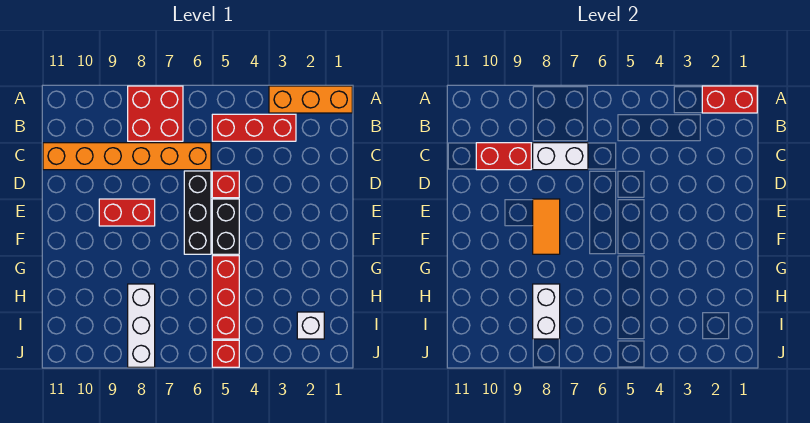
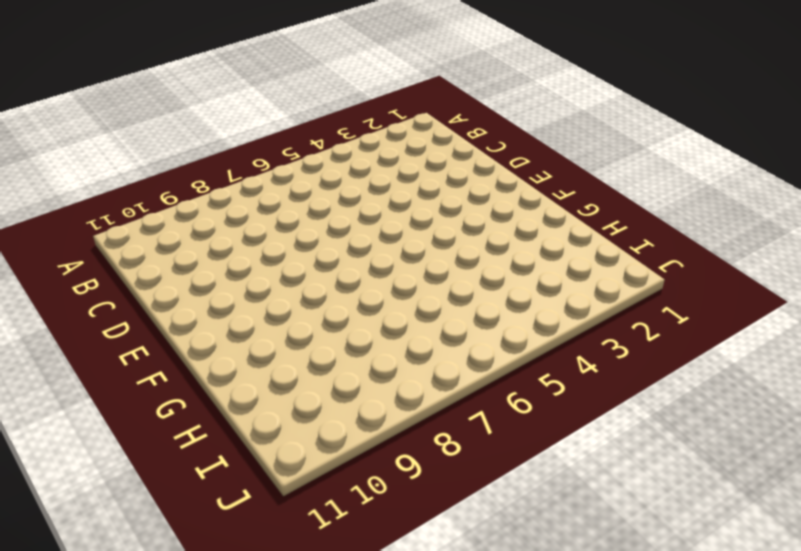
none -> orange brick A1:A3 level 1
none -> red brick A7:B8 level 1
none -> red brick B3:B5 level 1

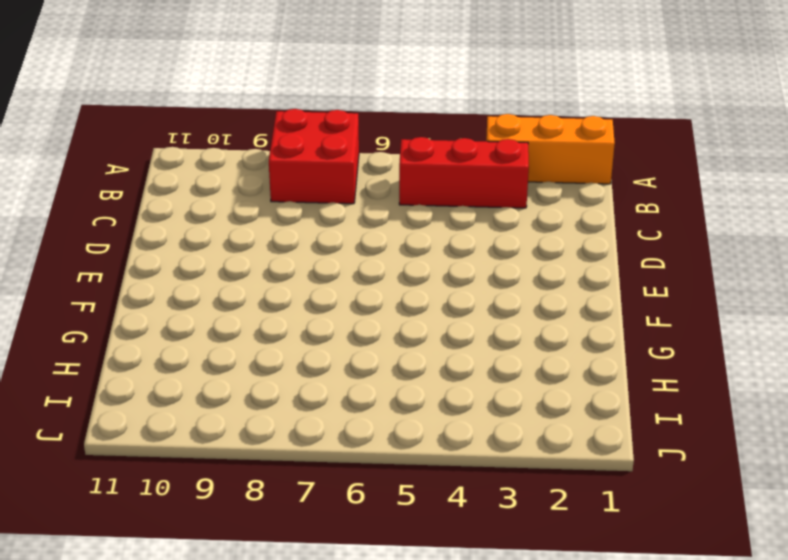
none -> orange brick C6:C11 level 1
none -> red brick D5 level 1
none -> black brick D6:F6 level 1

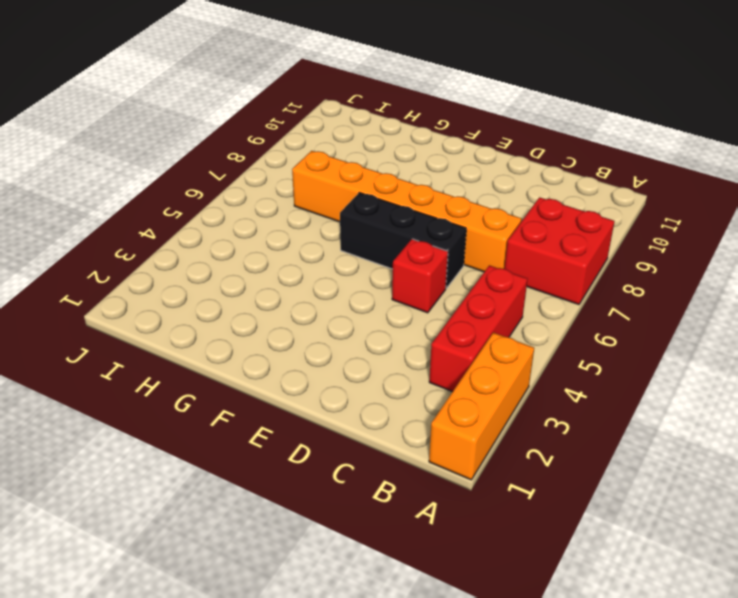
orange brick C7:H7 level 1 -> orange brick C6:C11 level 1
none -> black brick E5:F5 level 1
none -> red brick E8:E9 level 1
none -> red brick G5:I5 level 1

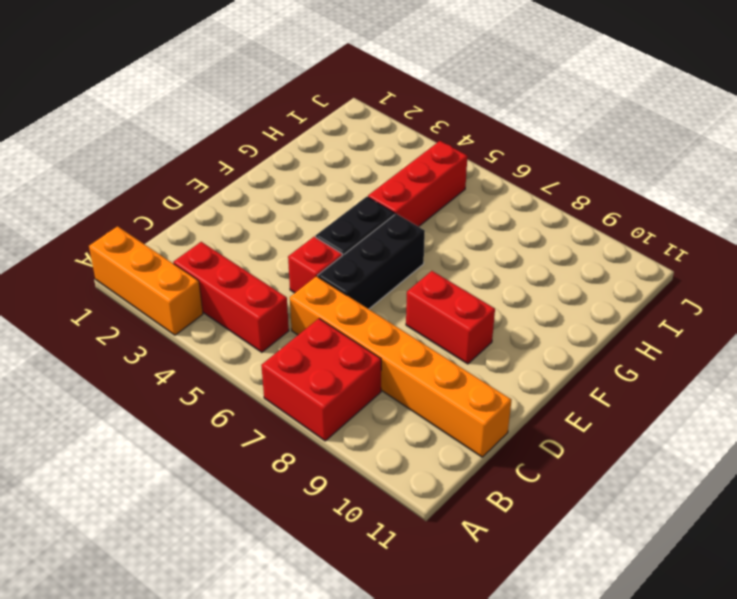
none -> white brick H8:J8 level 1
none -> white brick I2 level 1
none -> red brick J5 level 1

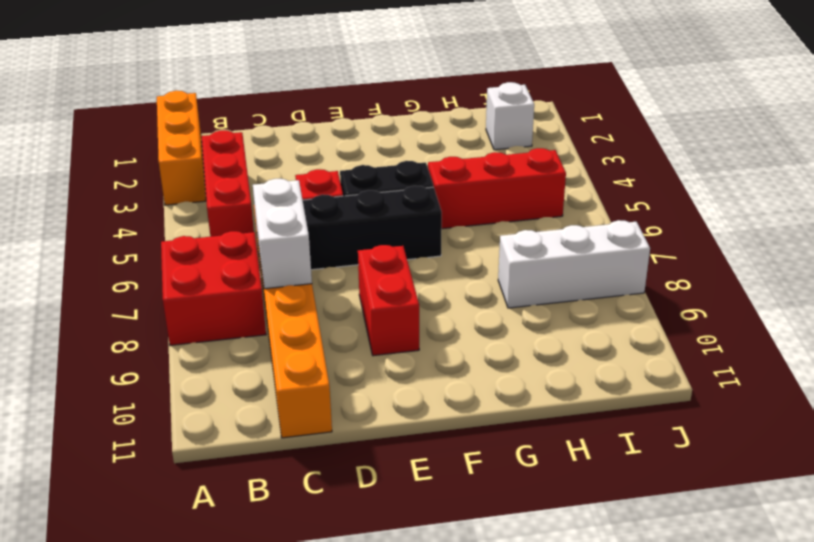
none -> red brick J5 level 1
none -> red brick A1:A2 level 2
none -> red brick C9:C10 level 2

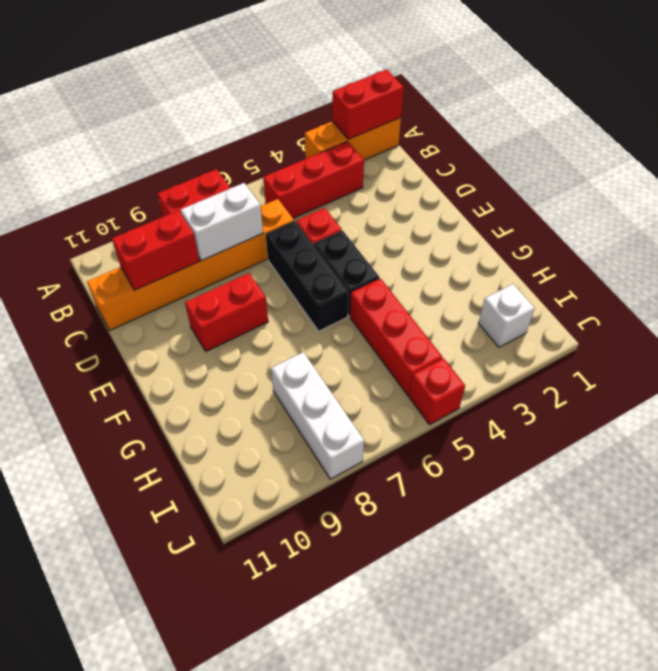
none -> orange tile E8:F8 level 2
none -> white brick H8:I8 level 2

